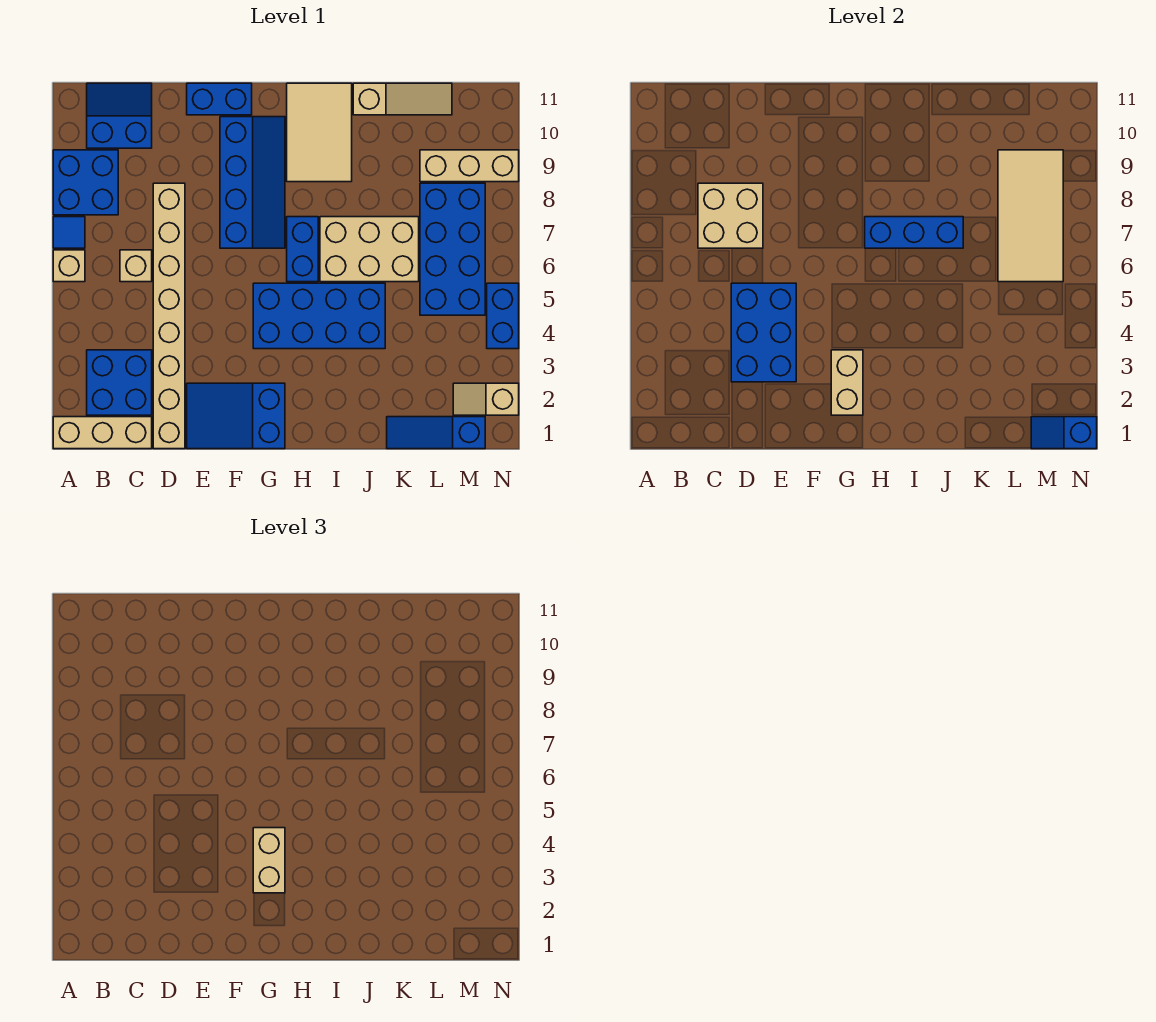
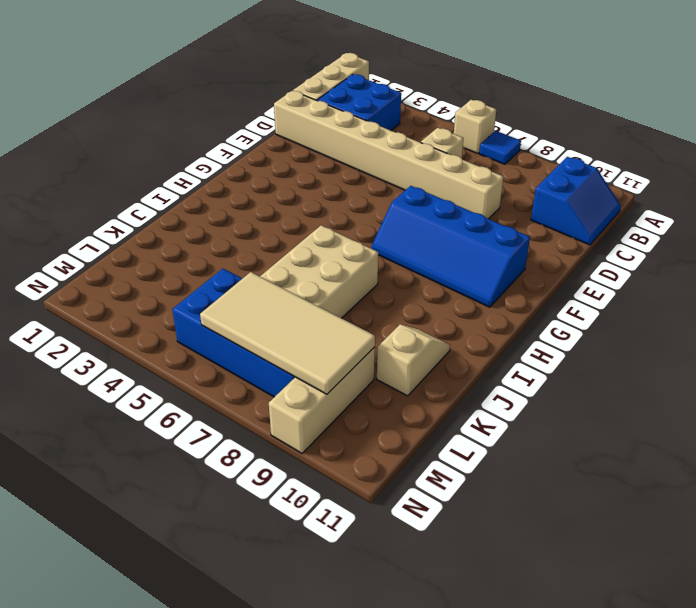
tan slope J10:K10 level 1 top K -> tan slope M2:N2 level 1 top N
none -> blue brick A8:B9 level 1
none -> blue slope E1:G2 level 1 top G
none -> blue brick E11:F11 level 1

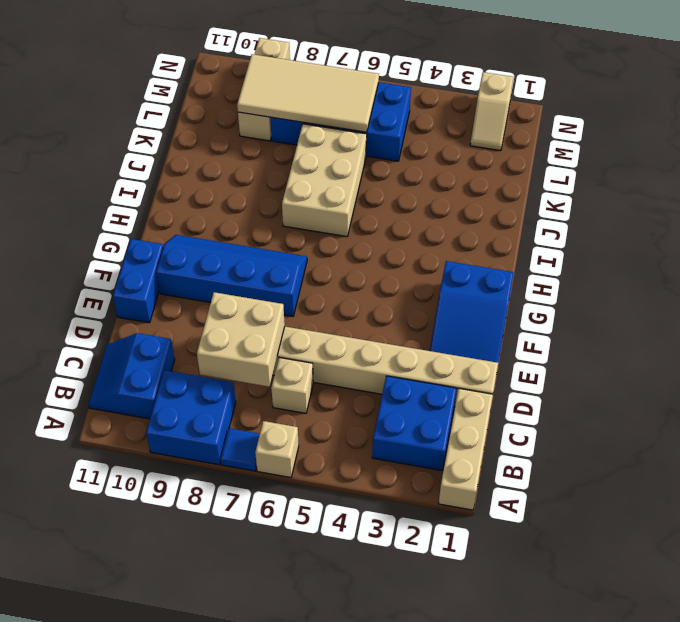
none -> blue brick G4:J5 level 1
none -> blue brick H6:H7 level 1
none -> tan tile H9:I11 level 1

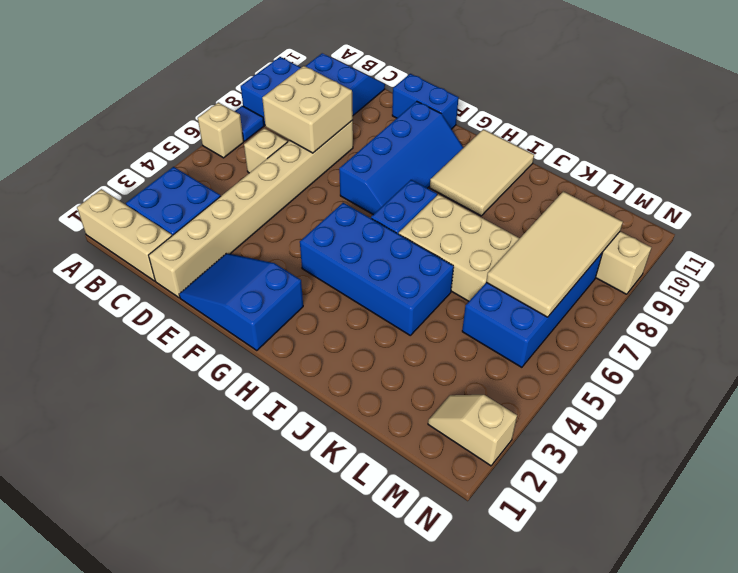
none -> tan slope J11:L11 level 1 top J
none -> blue slope K1:M1 level 1 top M
none -> blue brick N4:N5 level 1

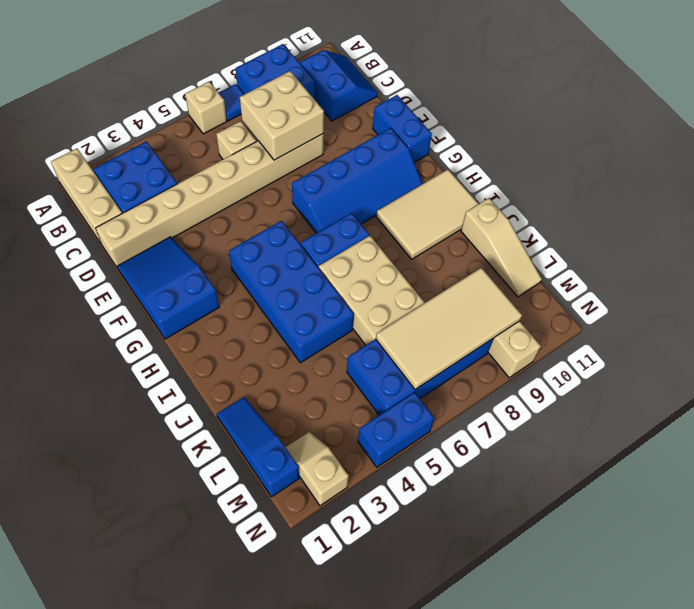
none -> blue brick D3:E5 level 2
none -> tan brick G2:G3 level 2
none -> blue brick H7:J7 level 2

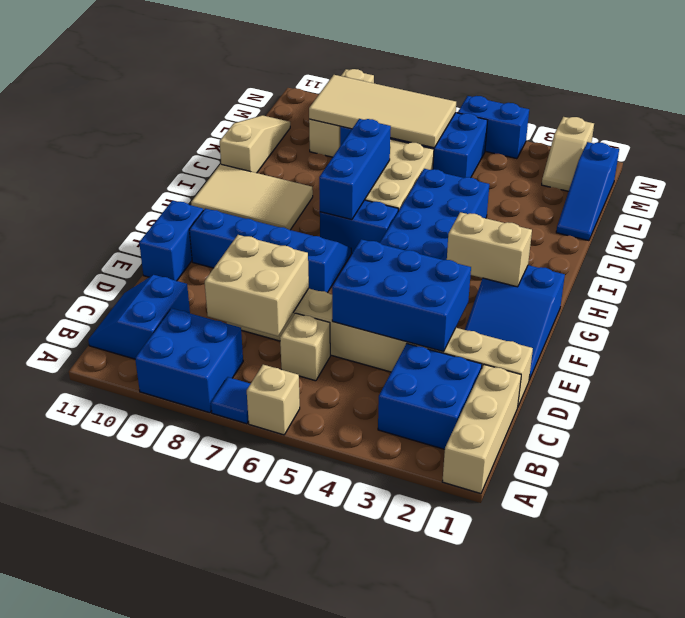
none -> blue slope M1:N1 level 2 top N
none -> tan brick G3:G4 level 3

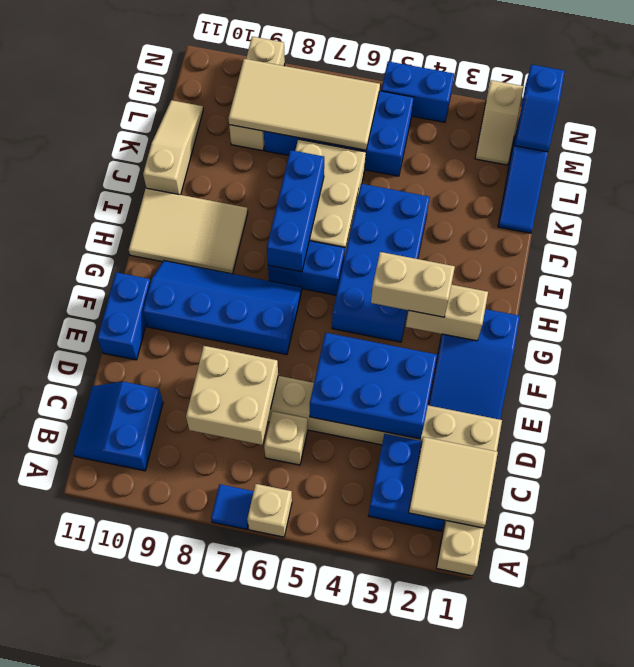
tan tile B1:C2 level 2 -> none
none -> blue brick A8:B9 level 1

